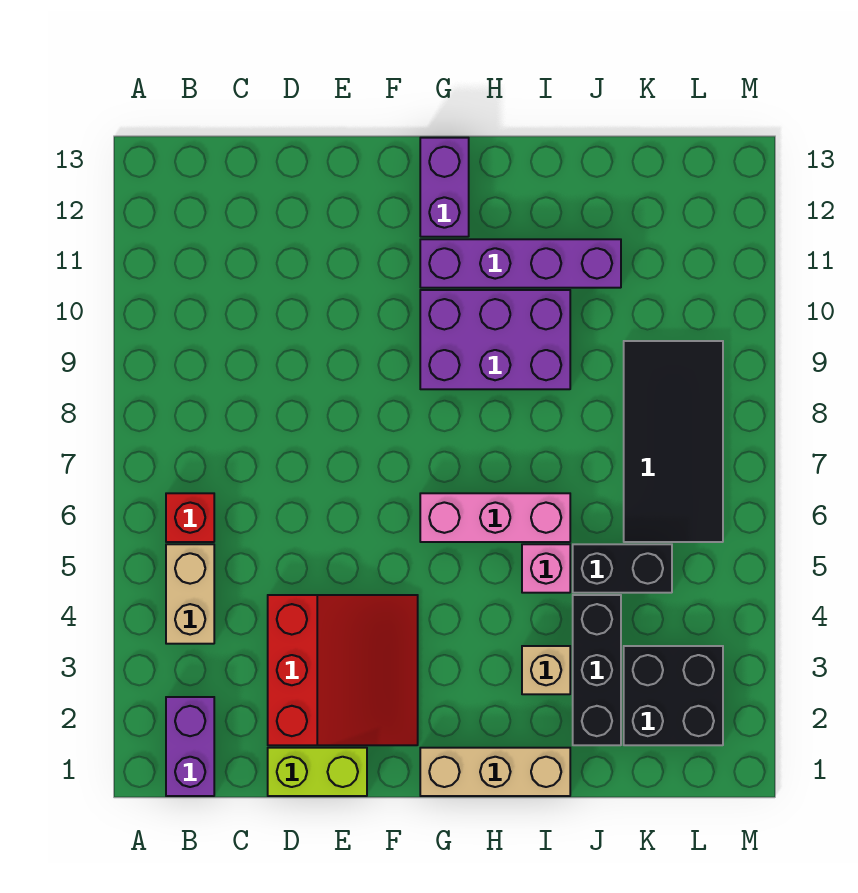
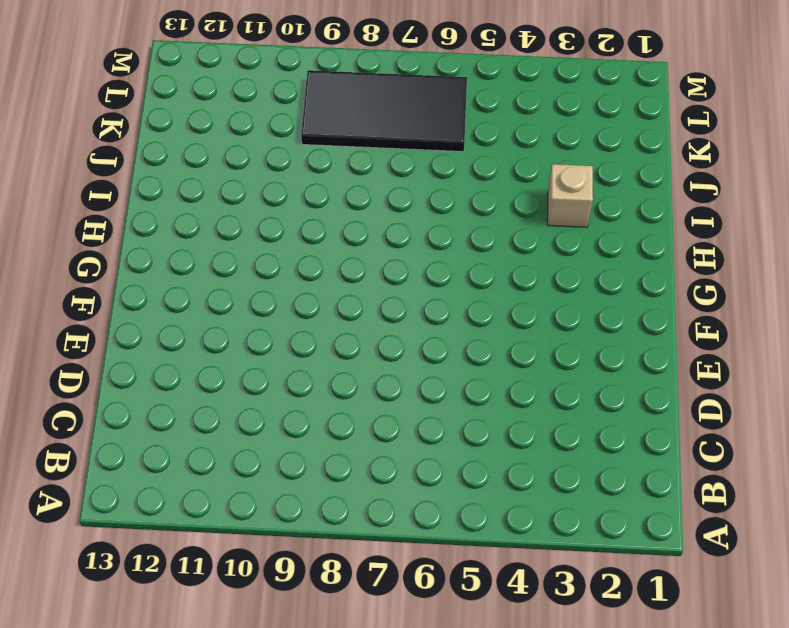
none -> purple brick B1:B2 level 1
none -> tan brick B4:B5 level 1
none -> red brick B6 level 1

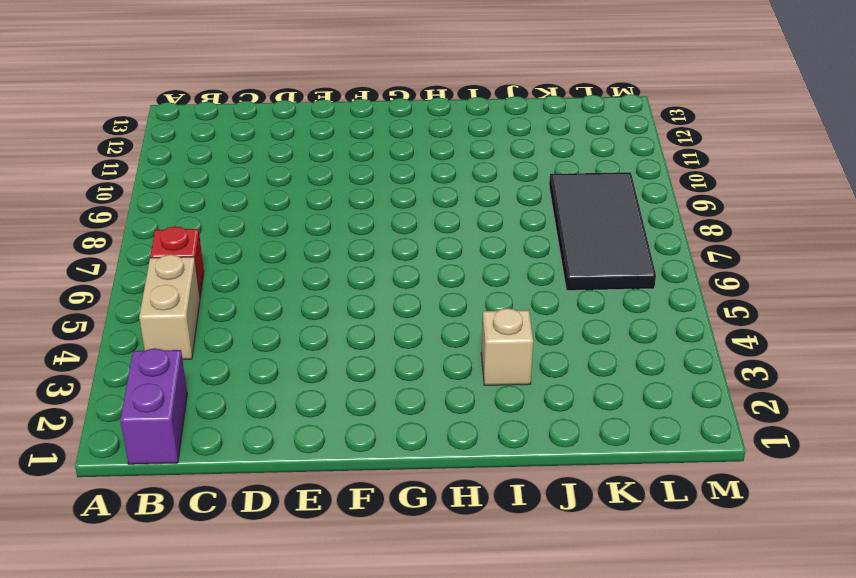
none -> lime brick D1:E1 level 1
none -> red slope D2:F4 level 1 top D
none -> tan brick G1:I1 level 1

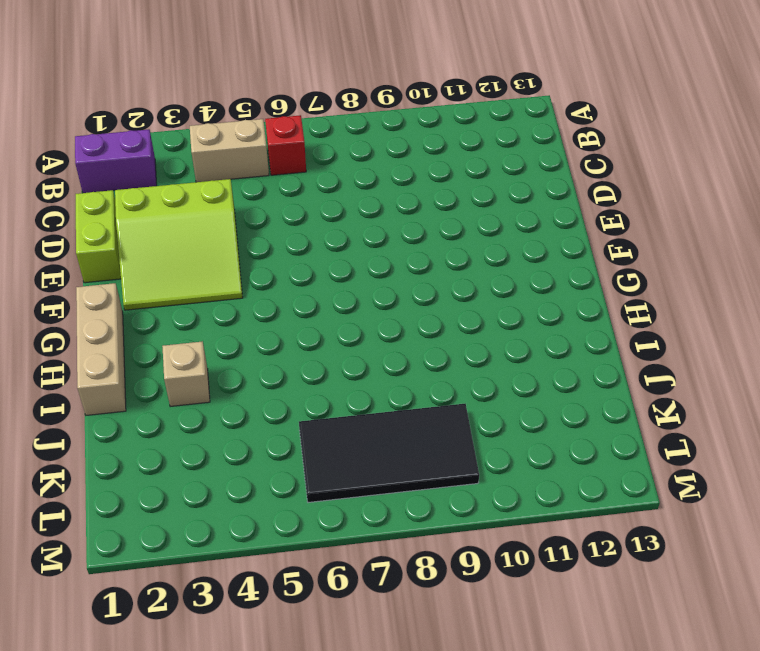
lime slope D2:F4 level 1 top D -> red slope D2:F4 level 1 top D
none -> pink brick G6:I6 level 1
none -> purple brick G9:I10 level 1
none -> purple brick G11:J11 level 1

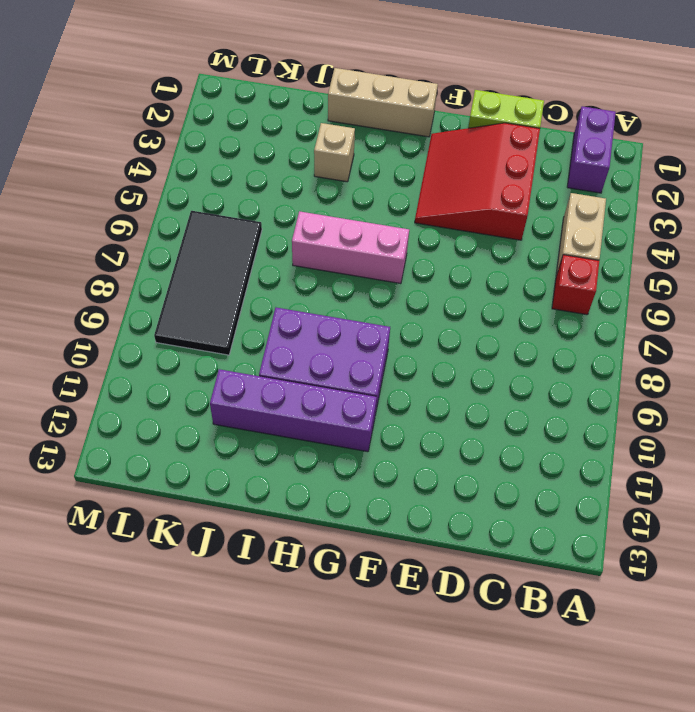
none -> purple brick G12:G13 level 1
none -> pink brick I5 level 1
none -> black brick J2:J4 level 1

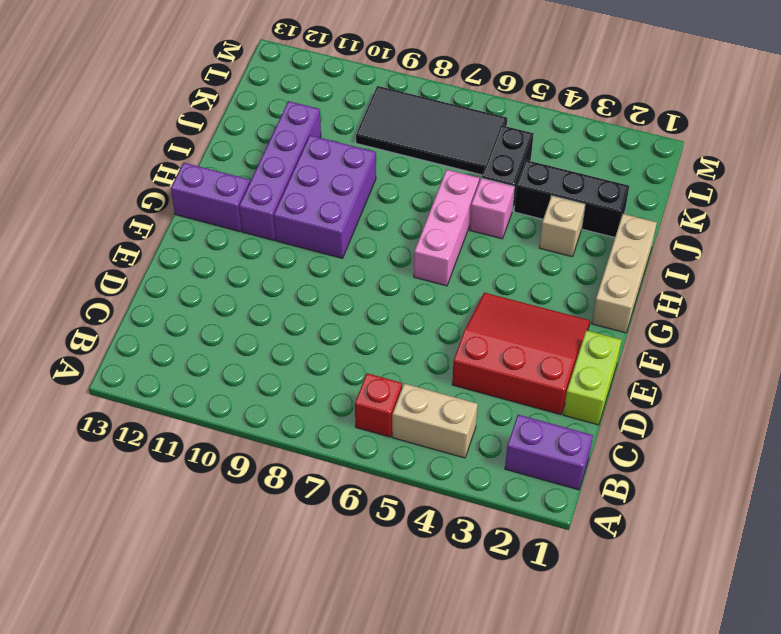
none -> black brick K2:L3 level 1

